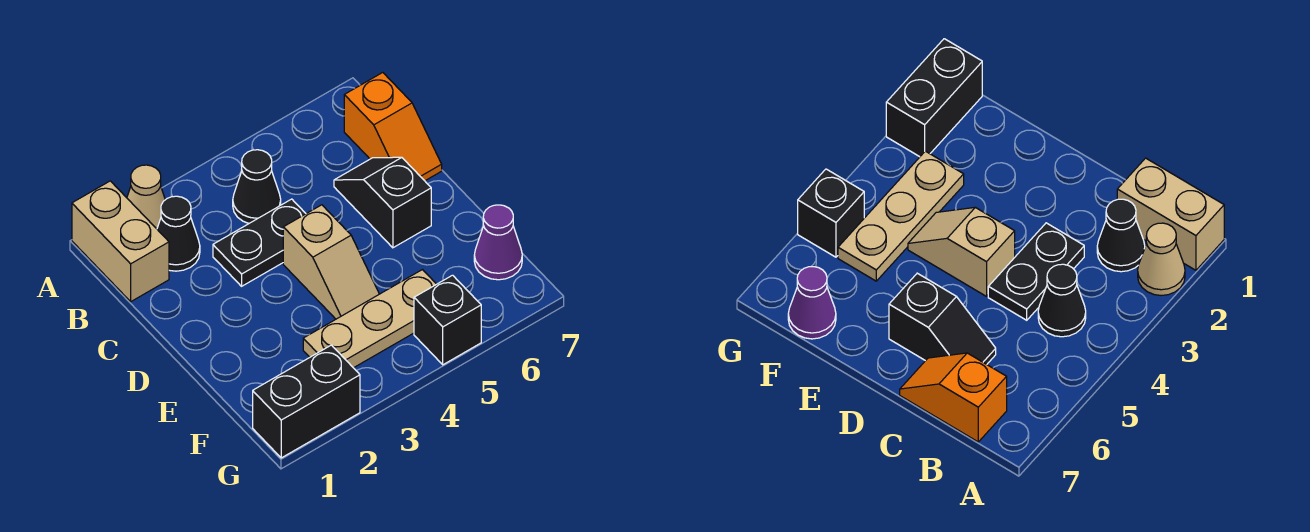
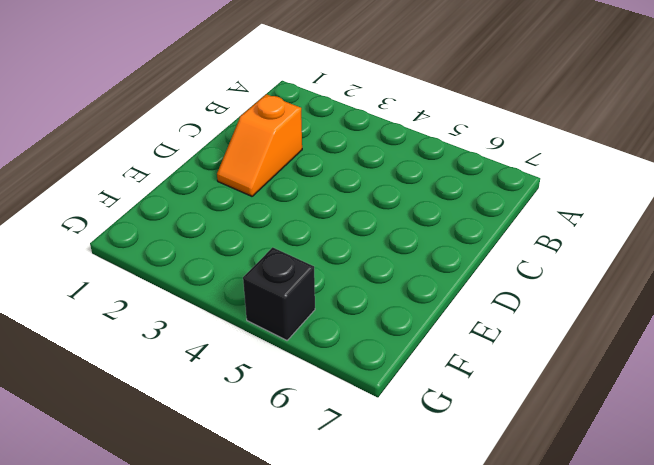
orange slope C2:D2 level 1 top C -> orange slope B7:C7 level 1 top B
none -> tan brick A1:B1 level 1
none -> tan cone A2 level 1
none -> black cone B2 level 1

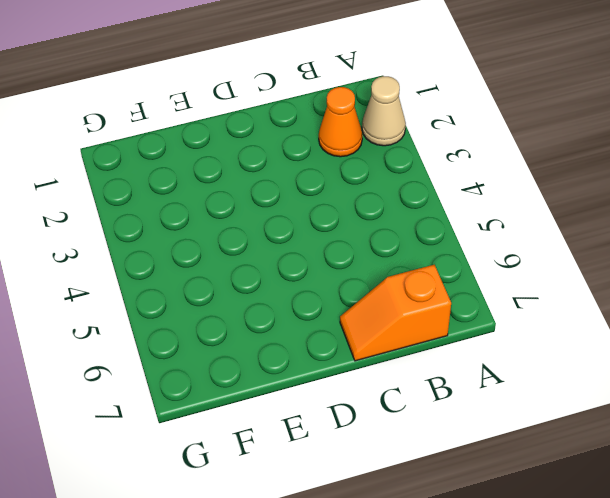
orange cone B2 level 1 -> black cone B2 level 1
none -> tan brick A1:B1 level 1
none -> black cone B4 level 1
none -> black plate C3:C4 level 1

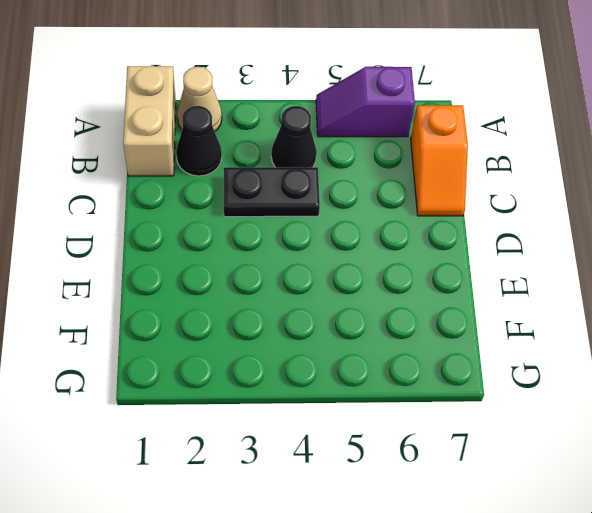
purple slope A5:A6 level 1 top 6 -> none
none -> black slope C6:D6 level 1 top D
none -> tan slope D4:E4 level 1 top D
none -> tan plate F3:F5 level 1

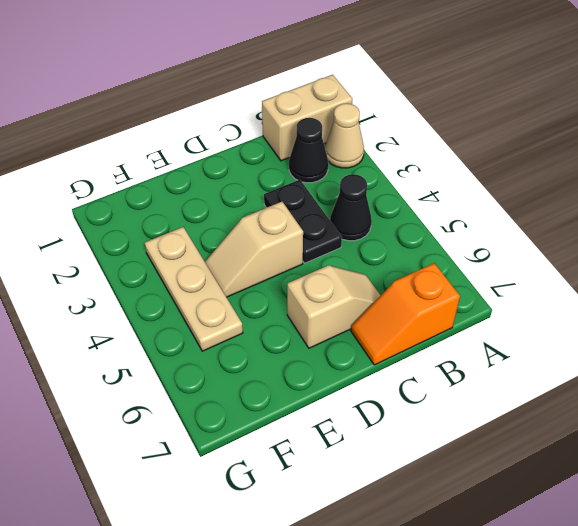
tan slope C6:D6 level 1 top D -> black slope C6:D6 level 1 top D
none -> purple cone F7 level 1
none -> black brick G1:G2 level 1
none -> black brick G5 level 1

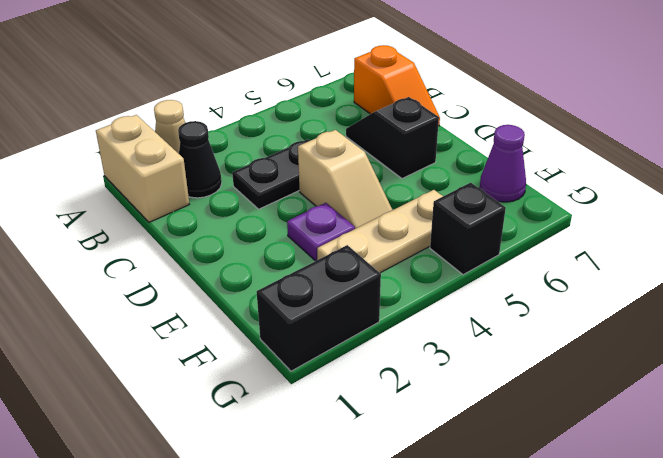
purple plate E3 level 1 -> none
none -> black cone B4 level 1

